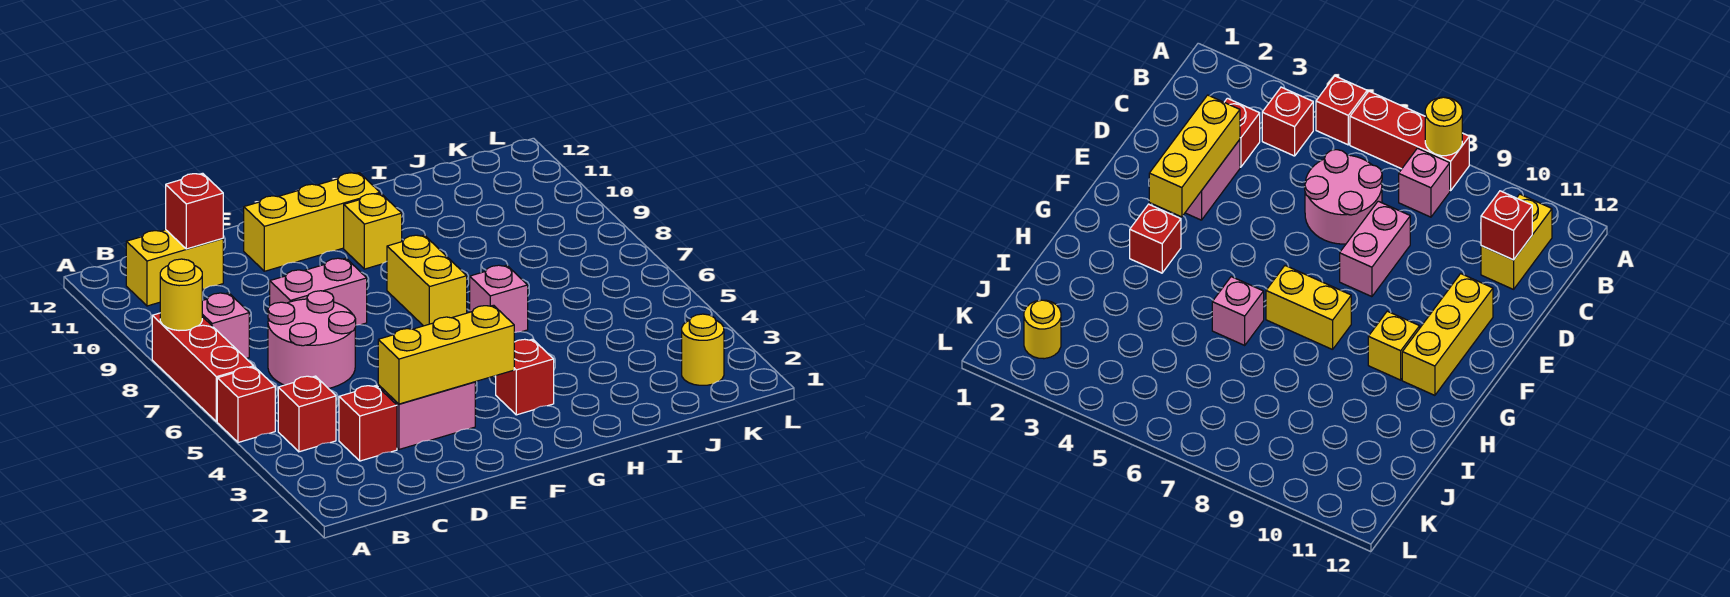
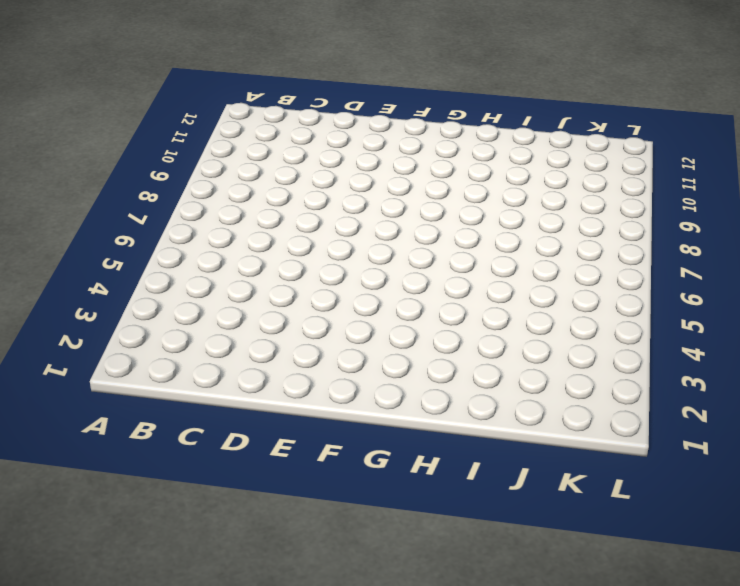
none -> red brick A5 level 1
none -> red brick A6:A8 level 1
none -> red brick B4 level 1

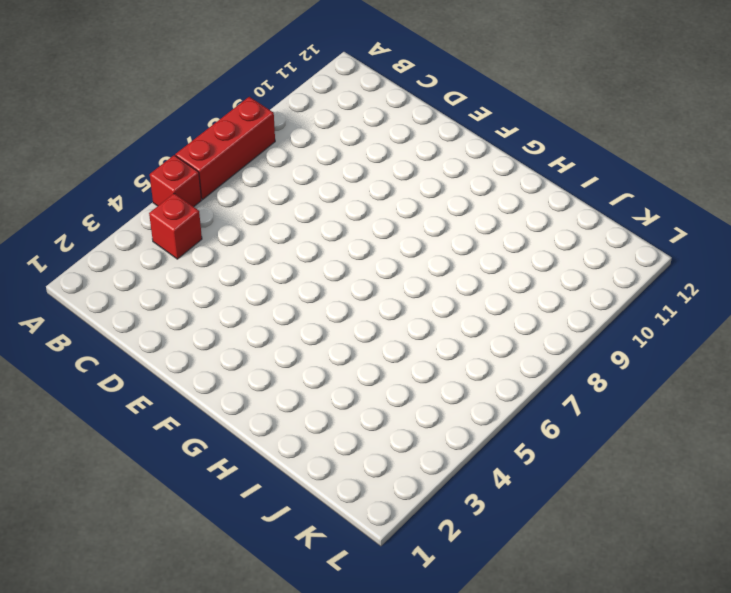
none -> pink brick B8 level 1
none -> yellow brick B11:C11 level 1
none -> red brick C3 level 1

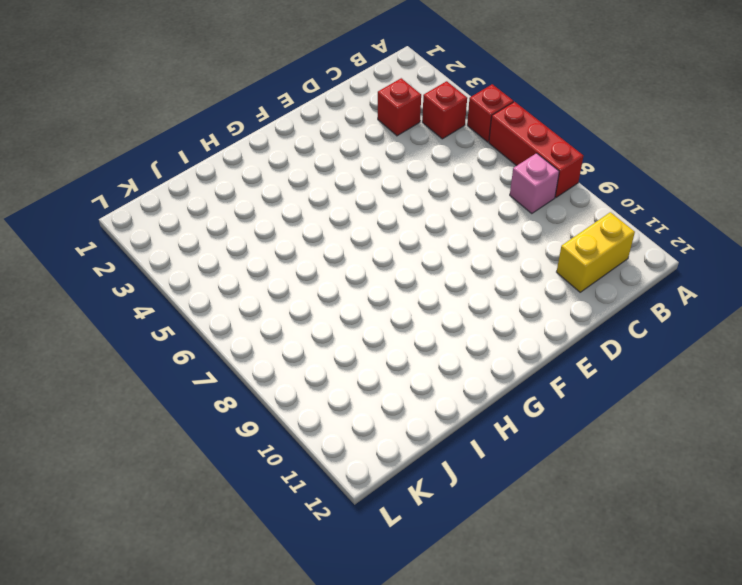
none -> pink round brick C6:D7 level 1
none -> pink brick D3:E3 level 1
none -> pink brick D8:E8 level 1

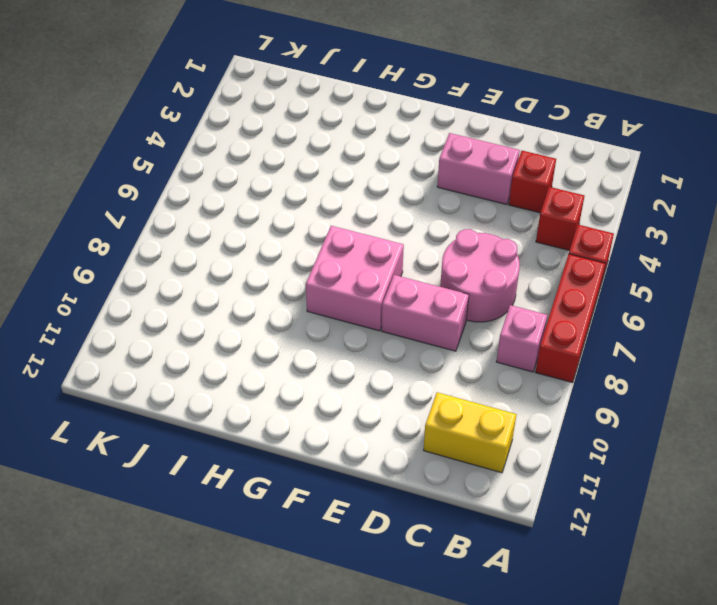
pink brick F7:G8 level 1 -> yellow brick G7:G8 level 1
none -> yellow brick E11:G11 level 1
none -> red brick G3 level 1
none -> yellow brick G10 level 1

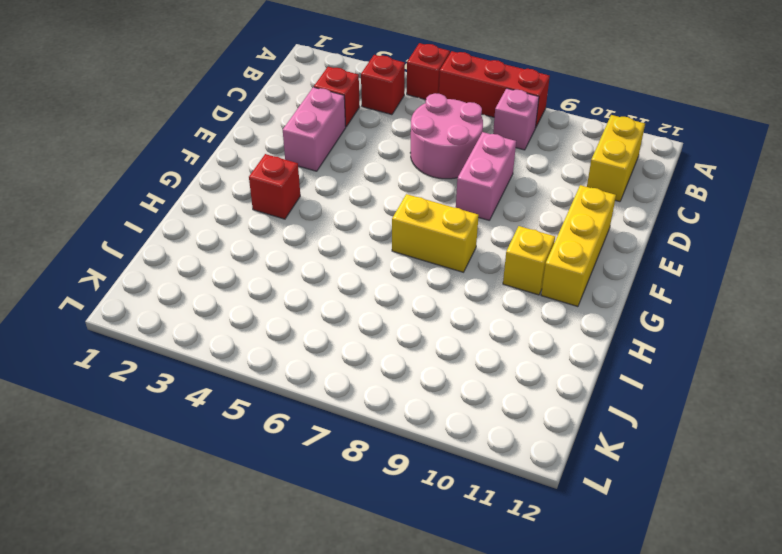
none -> pink brick H6 level 1
none -> yellow round brick K2 level 1
none -> yellow round brick A8 level 2

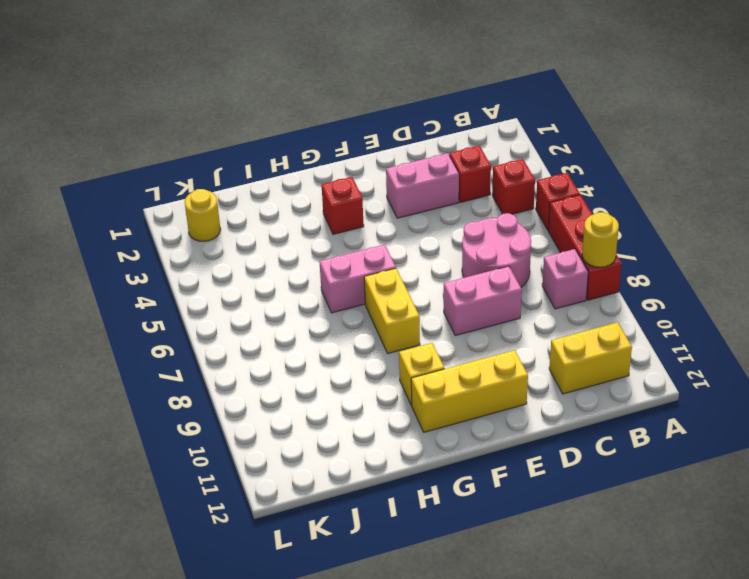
pink brick G6:H6 level 1 -> pink brick H6 level 1
none -> red brick C11 level 2
none -> yellow brick D3:F3 level 2

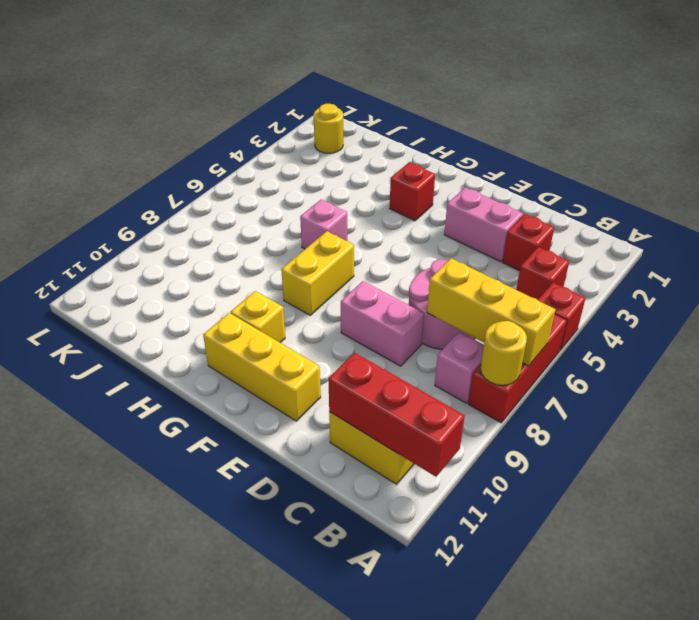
yellow brick A7:C7 level 2 -> yellow brick D3:F3 level 2
red brick A11:C11 level 2 -> red brick C11 level 2

